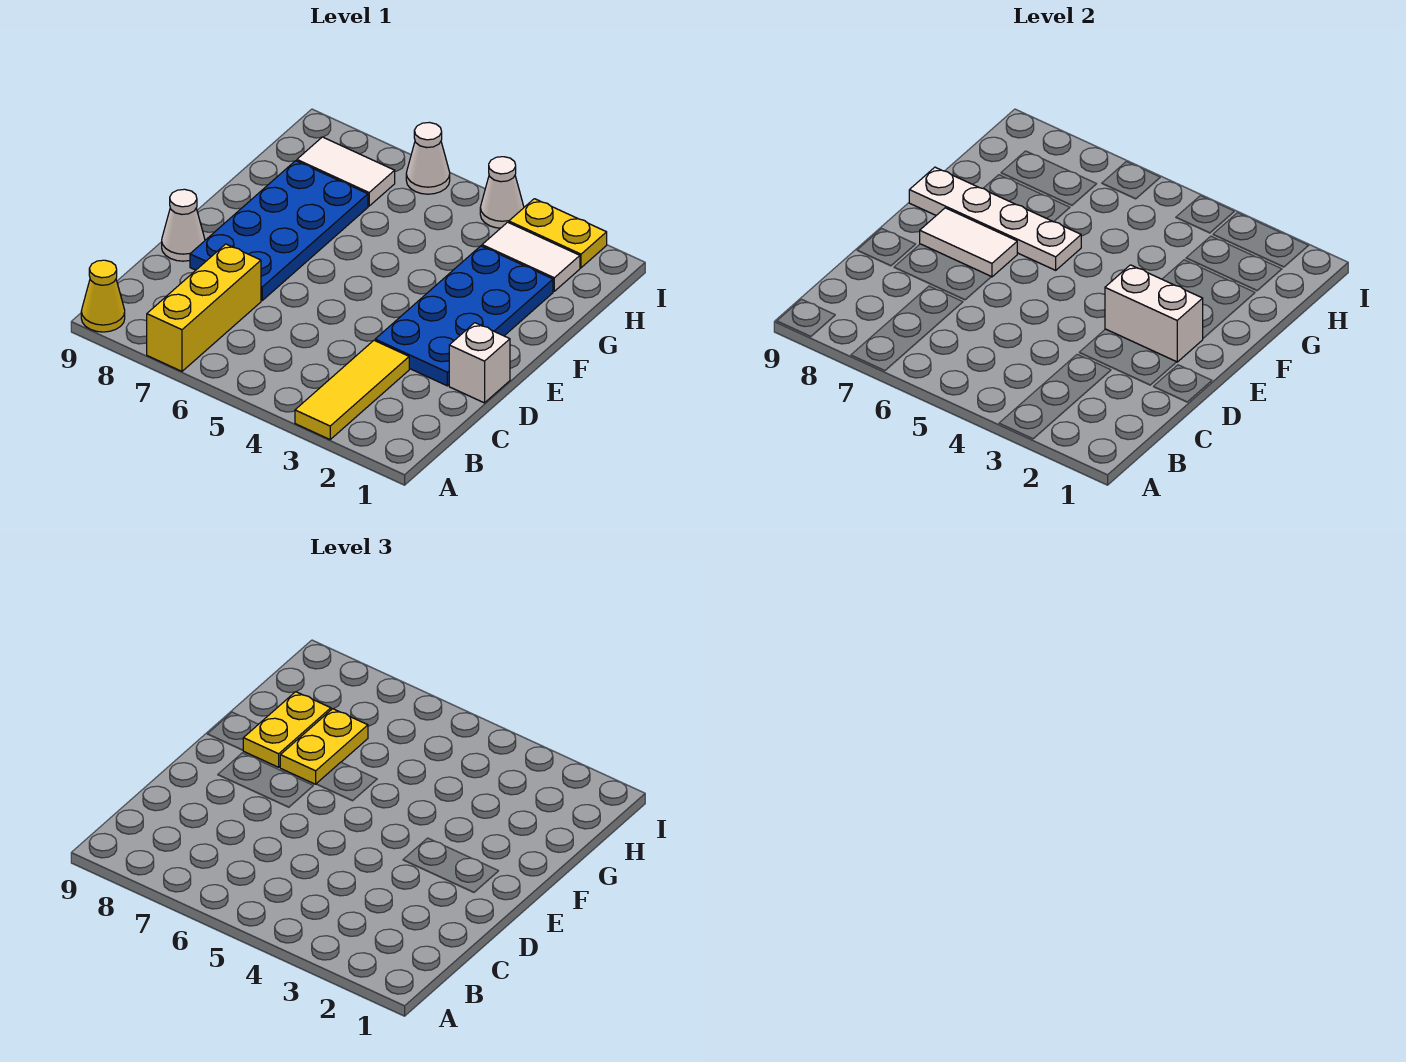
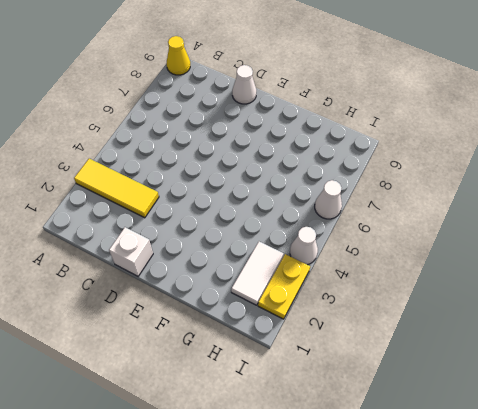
none -> yellow brick A7:C7 level 1
none -> blue plate D2:G3 level 1
none -> blue plate D7:G8 level 1

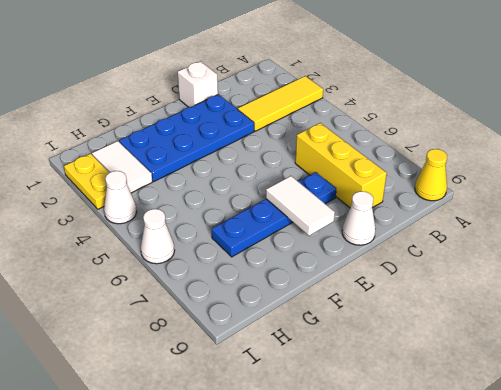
yellow brick C6:C8 level 1 -> yellow brick A7:C7 level 1
blue plate D7:G7 level 1 -> blue plate D7:G8 level 1
none -> white tile H7:H8 level 1
none -> white brick E2:E3 level 2
none -> white plate F6:F9 level 2

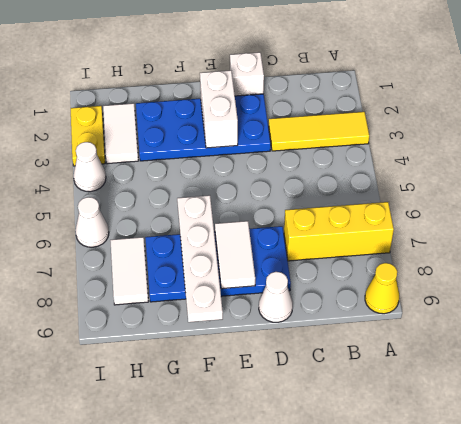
none -> yellow plate F7:G7 level 3
none -> yellow plate F8:G8 level 3

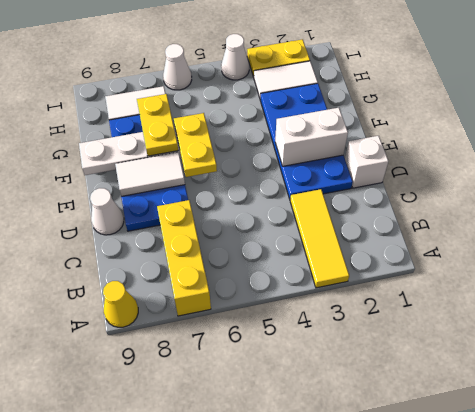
yellow plate E6:F6 level 3 -> yellow plate F8:G8 level 3

